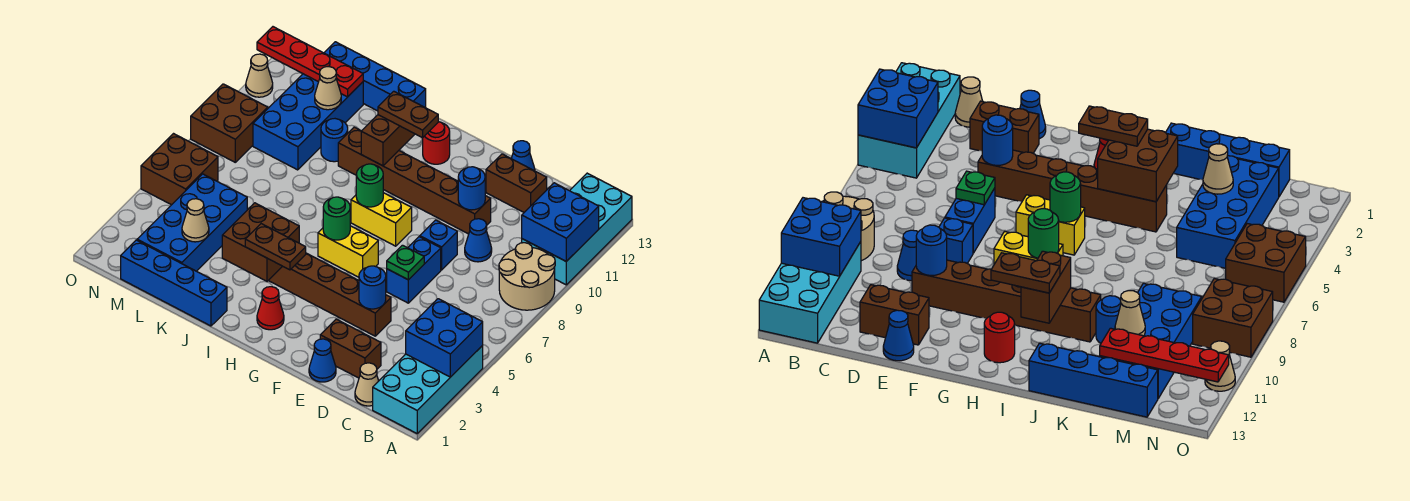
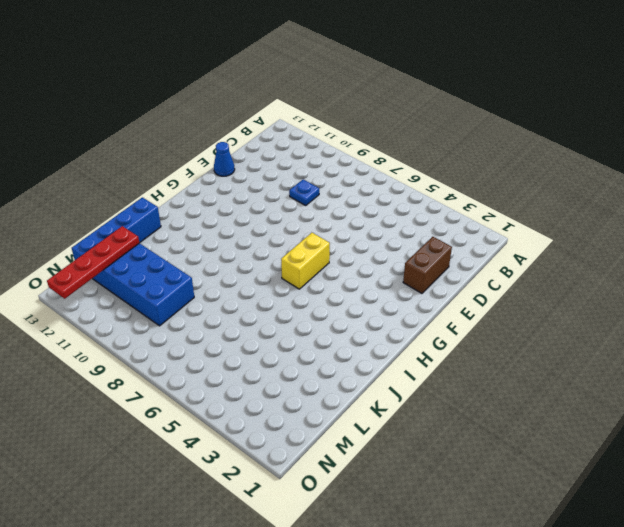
blue plate D9 level 1 -> blue cone D9 level 1
none -> cyan brick A1:B4 level 1
none -> tan round brick A8:B9 level 1
none -> cyan brick A10:B13 level 1
none -> tan cone C1 level 1

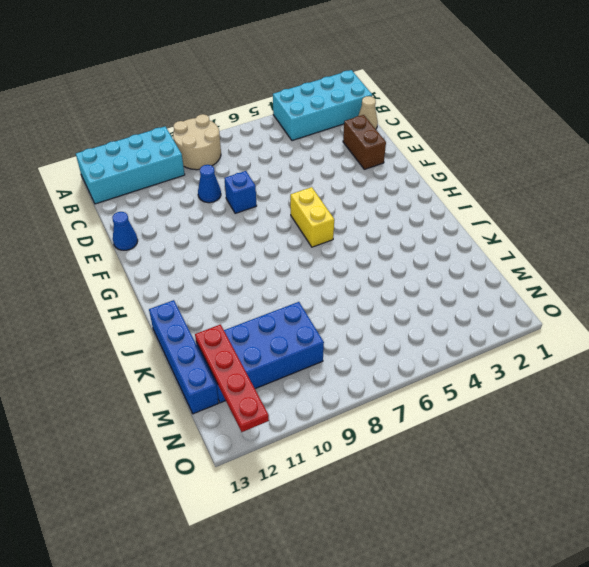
none -> brown brick D12:E12 level 1
none -> blue cone E1 level 1
none -> brown brick E4:J4 level 1
none -> blue brick E6:E7 level 1

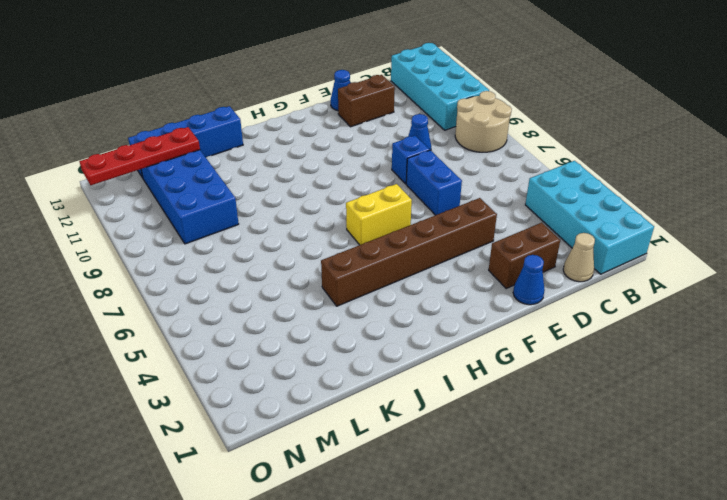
none -> brown brick E10:J10 level 1
none -> yellow brick G8:H8 level 1
none -> red cone H2 level 1
none -> red round brick H12 level 1

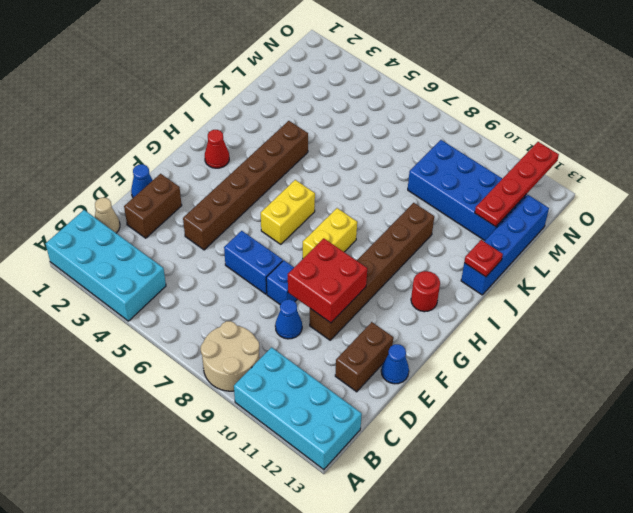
red brick E9:F10 level 2 -> blue round brick E10 level 2
red plate J13 level 2 -> none
none -> blue brick J1:M1 level 1
none -> blue round brick K10 level 1
none -> blue brick L2:M5 level 1
none -> brown brick N5:O6 level 1

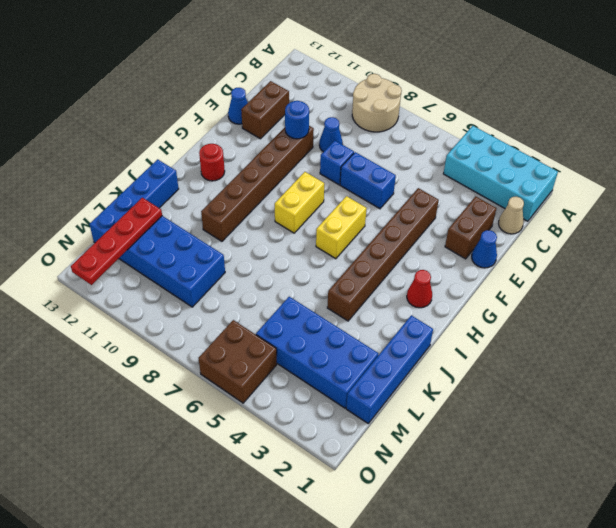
none -> cyan brick A10:B13 level 1
none -> blue round brick K10 level 1
none -> brown brick N8:O9 level 1
none -> tan cone O11 level 1

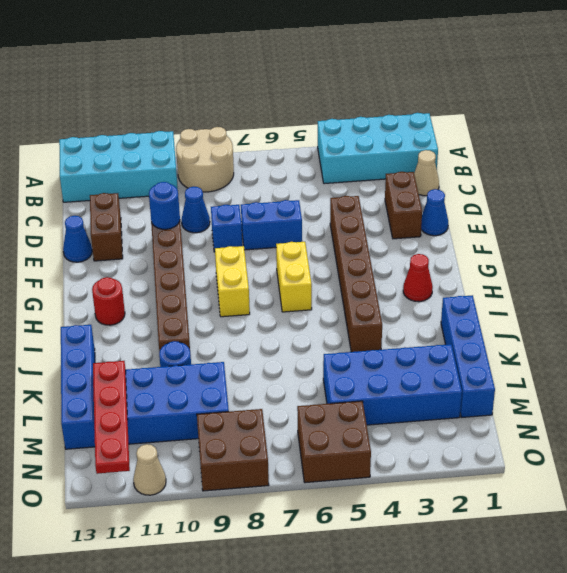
none -> blue brick A3:B4 level 2
none -> blue brick A10:B11 level 2
none -> blue round brick E4 level 2
none -> green plate E6 level 2

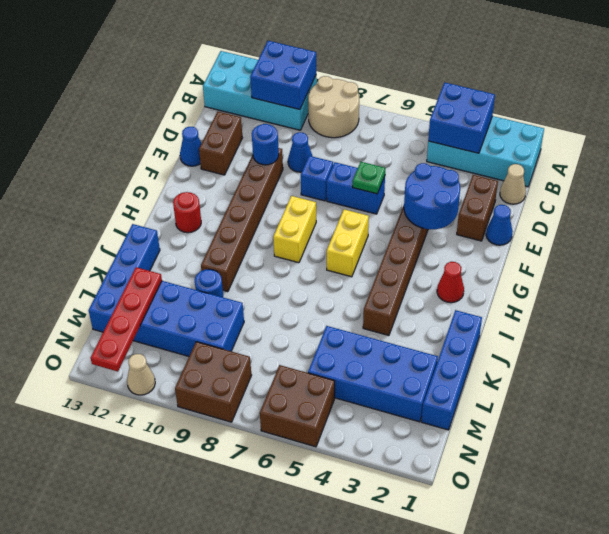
blue round brick E3:F4 level 2 -> blue round brick E4 level 2
none -> green round brick H6 level 2
none -> green round brick H8 level 2
none -> brown brick I3:J4 level 2
none -> brown brick I10:I11 level 2

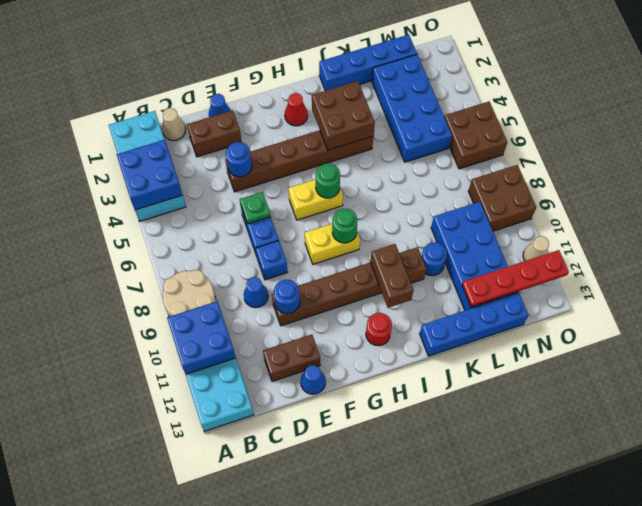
none -> tan cone L3 level 2
none -> tan cone L11 level 2
none -> brown plate H3:I3 level 3
none -> brown plate H11:I11 level 3

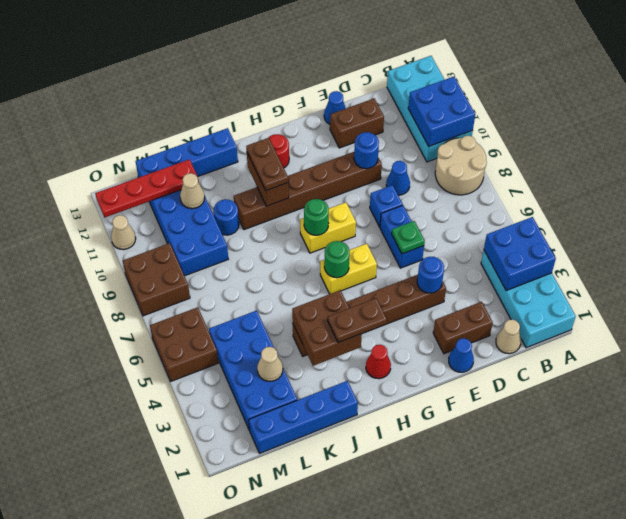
brown plate I10:I11 level 3 -> brown plate H11:I11 level 3

